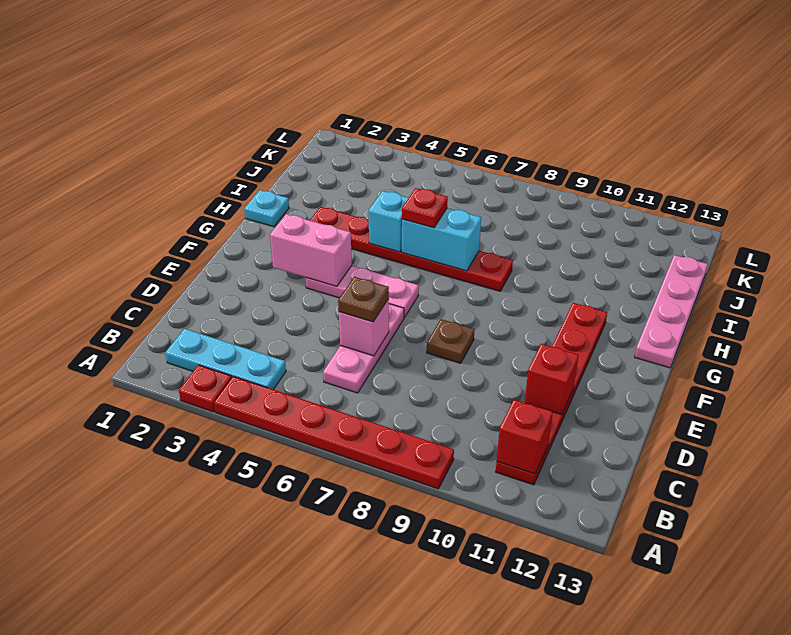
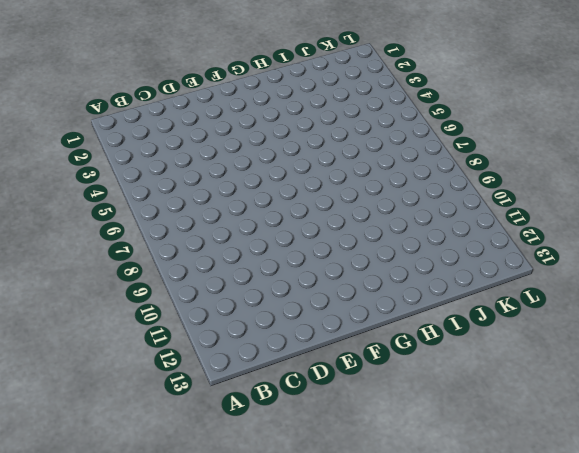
none -> red plate A3 level 1
none -> red plate A4:A9 level 1
none -> cyan plate B2:B4 level 1

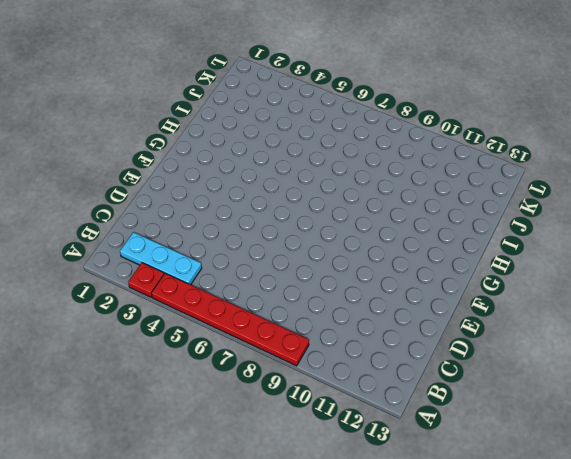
none -> red plate B11:G11 level 1
none -> pink plate C6:E6 level 1
none -> brown plate E8 level 1

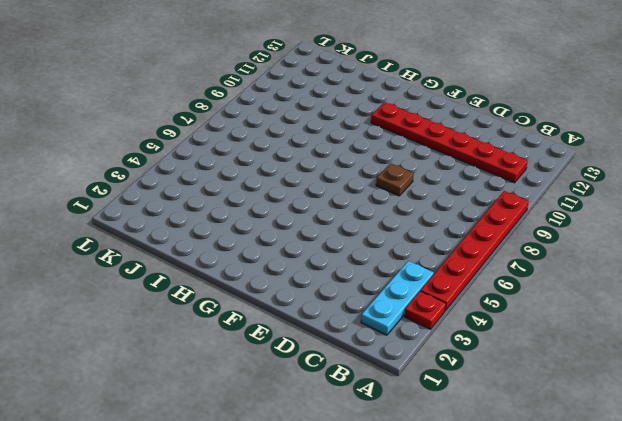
none -> pink plate C6:E6 level 1
none -> pink plate F4:F6 level 1
none -> pink plate G13:J13 level 1

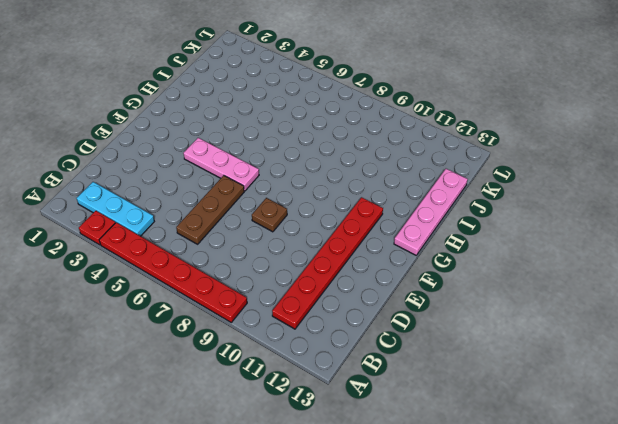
brown plate C6:E6 level 1 -> pink plate C6:E6 level 1
none -> cyan plate H1 level 1
none -> red plate H3:H8 level 1
none -> red brick B11 level 2

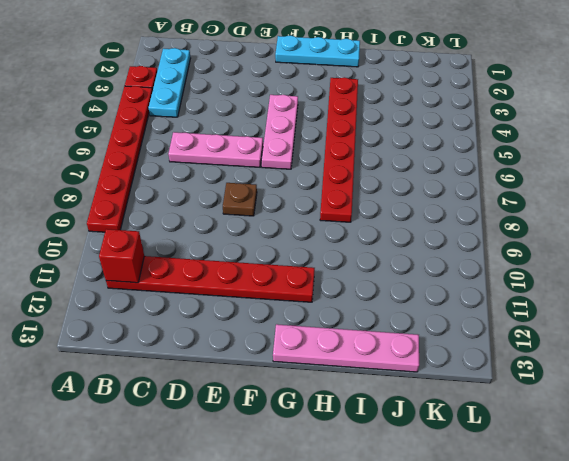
cyan plate F1:H1 level 1 -> cyan plate H1 level 1
none -> pink brick D6 level 2
none -> red brick D11 level 2
none -> pink brick F3:F4 level 2

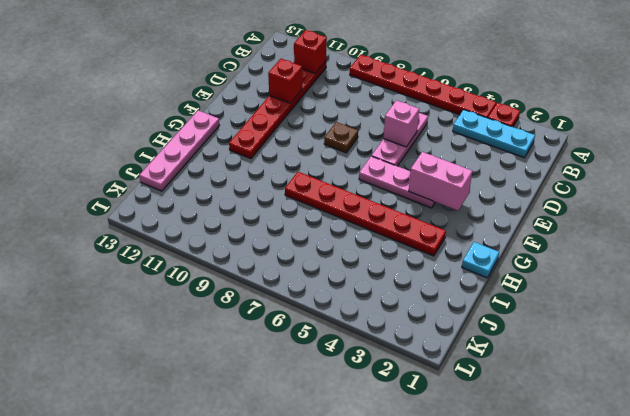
none -> cyan brick H5 level 2
none -> cyan brick H6:H7 level 2
none -> brown plate D6 level 3

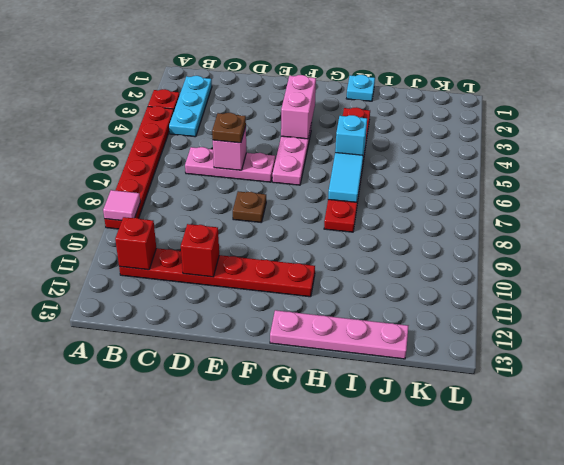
pink tile A9 level 2 -> none
cyan tile H6:H7 level 2 -> cyan brick H6:H7 level 2
none -> red plate H6 level 3

